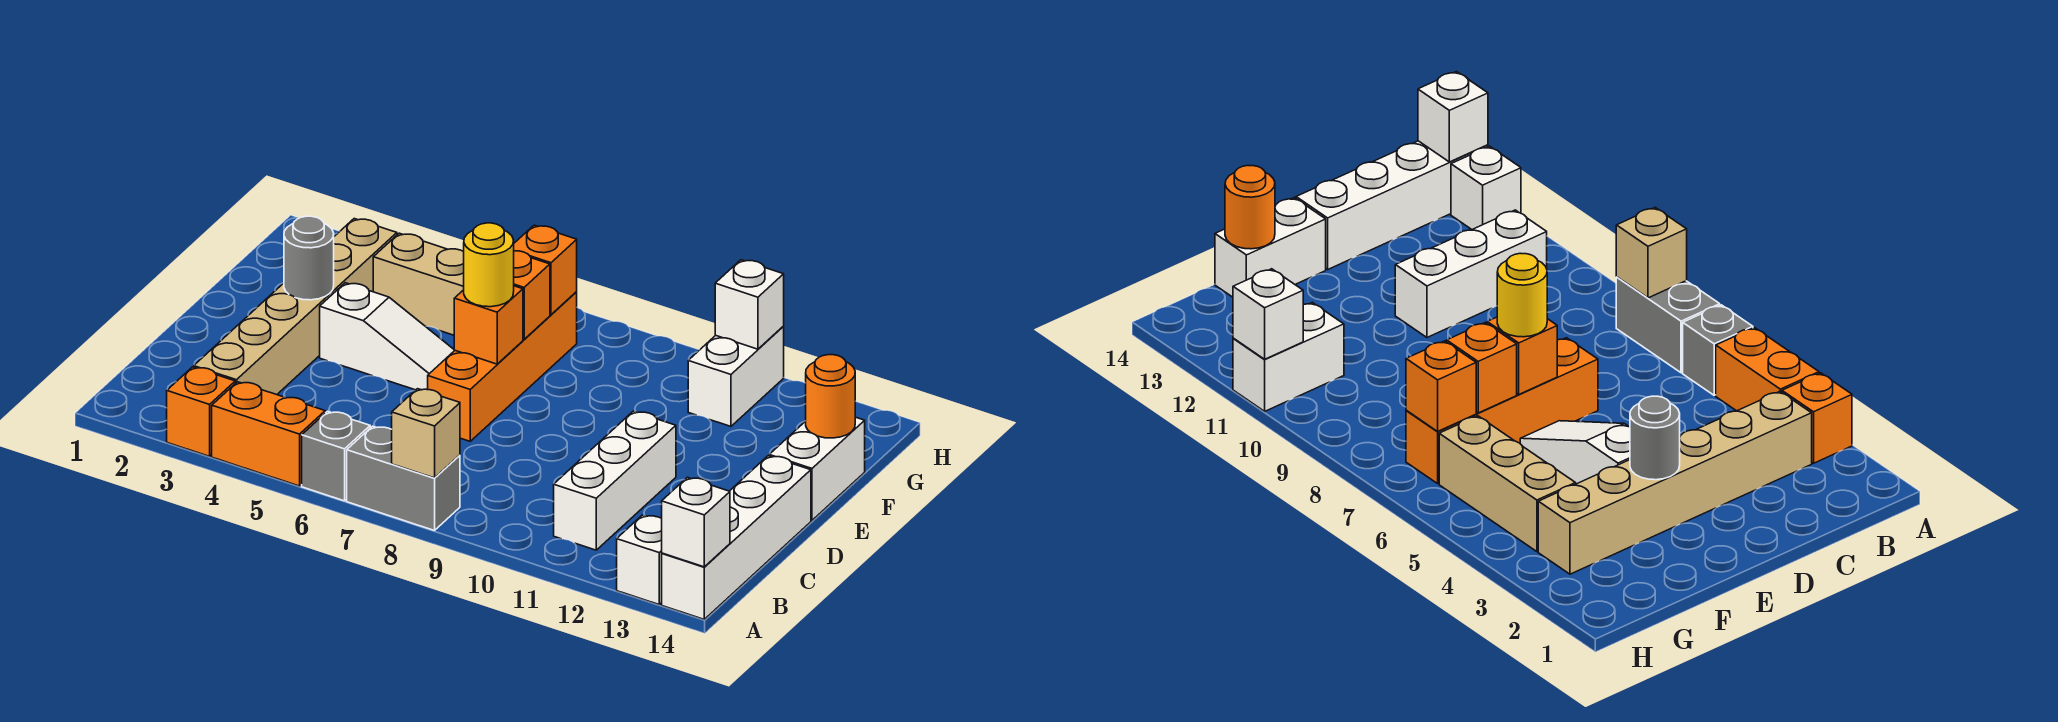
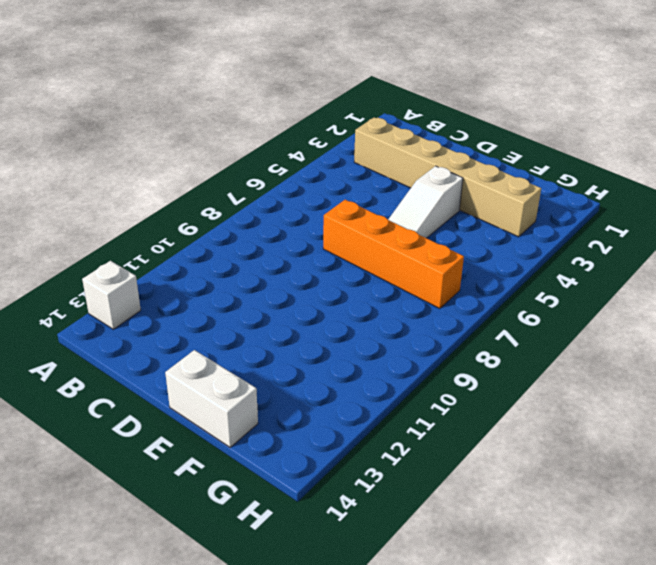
none -> orange brick A3 level 1
none -> orange brick A4:A5 level 1
none -> grey brick A6 level 1

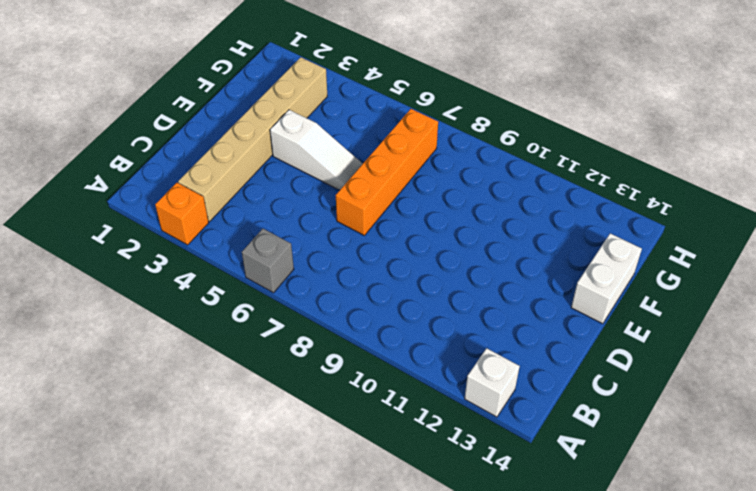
none -> orange brick A4:A5 level 1
none -> grey brick A7:A8 level 1
none -> white brick A14:D14 level 1

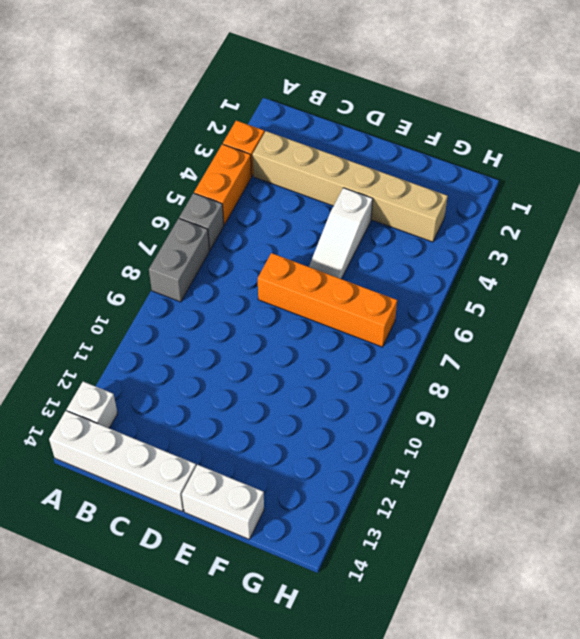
none -> white brick B11:D11 level 1
none -> tan brick G4:G6 level 1
none -> white brick G11:H11 level 1

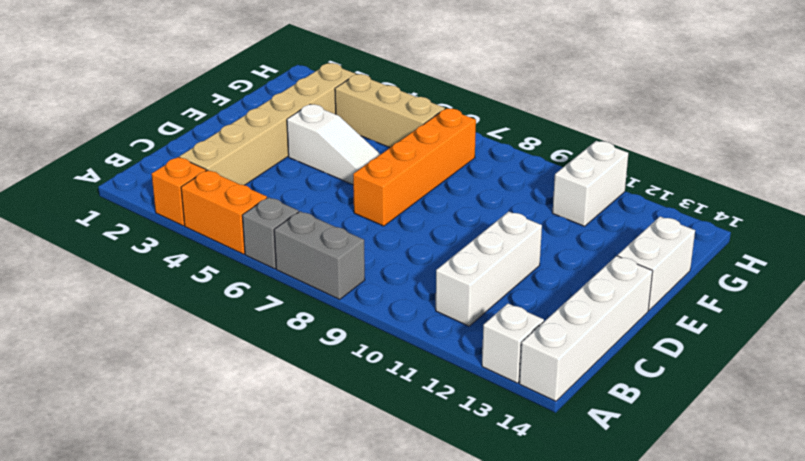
none -> tan brick A8 level 2
none -> white brick A14 level 2
none -> grey round brick E3 level 2

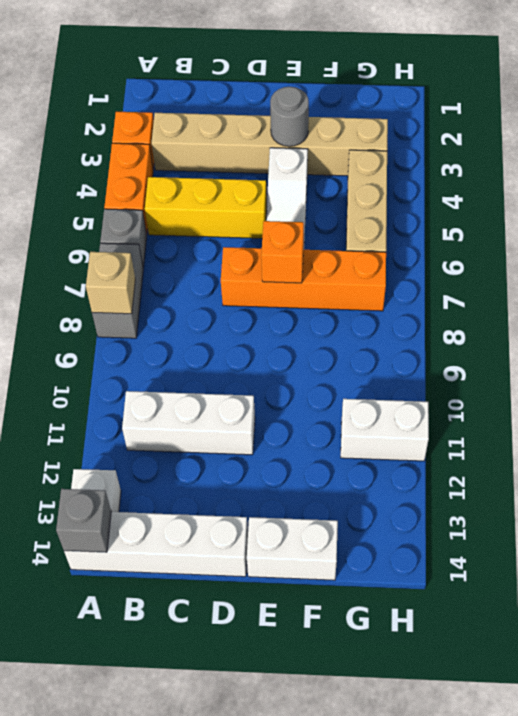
grey brick A14 level 2 -> white brick A14 level 2
yellow brick B5:D5 level 1 -> none
none -> orange brick F7 level 2
none -> orange round brick F14 level 2
none -> orange brick G7 level 2

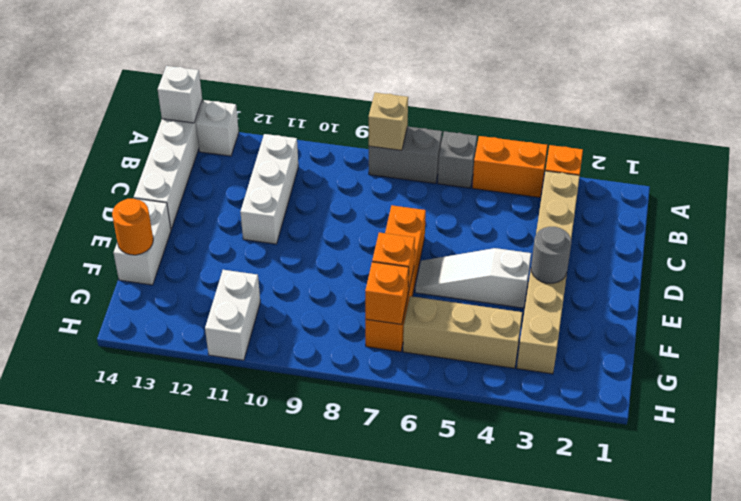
none -> orange brick E7 level 2
none -> white brick H11 level 2
none -> yellow round brick E7 level 3

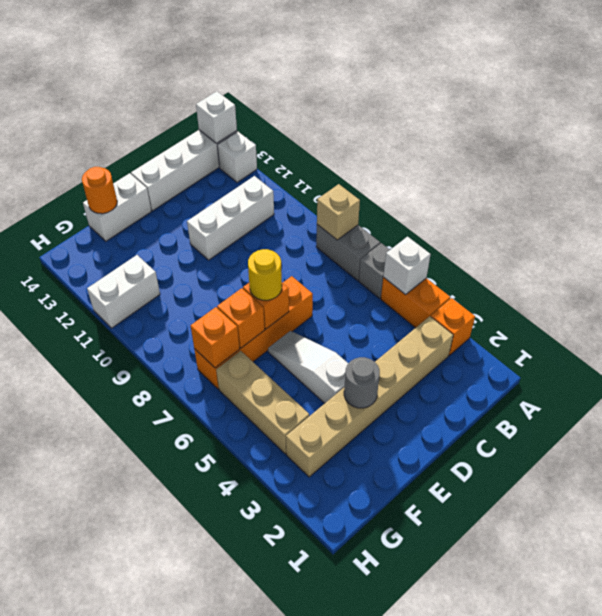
white brick A5 level 2 -> white brick H11 level 2

